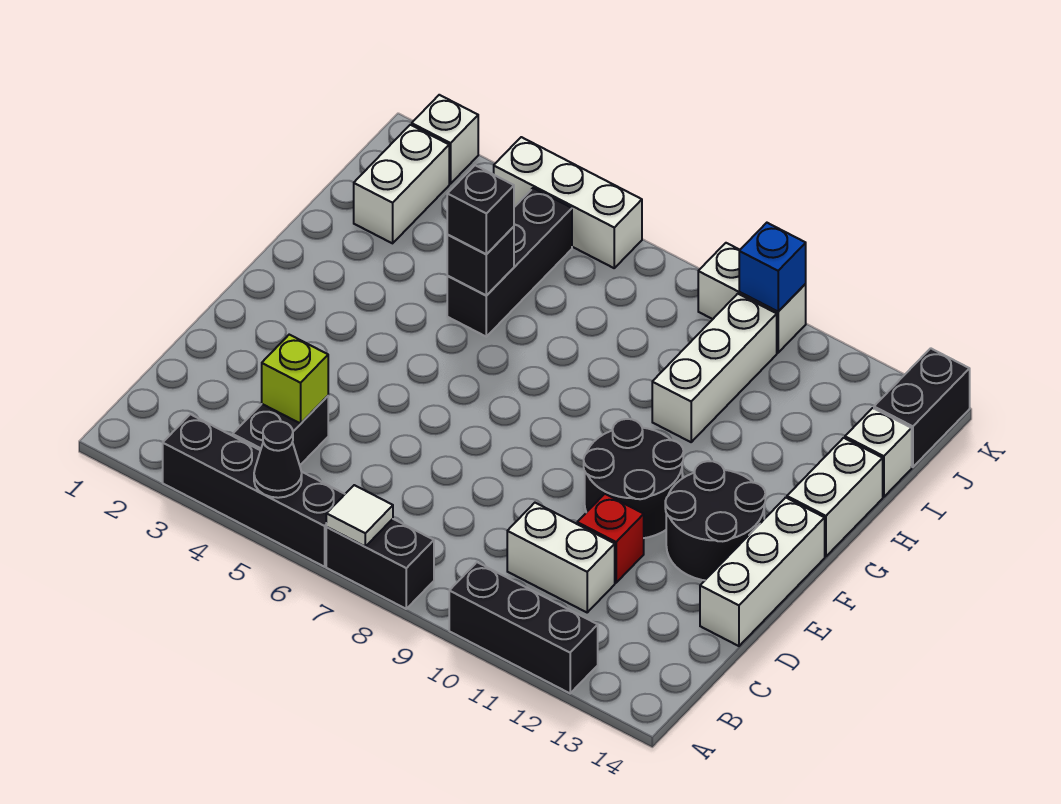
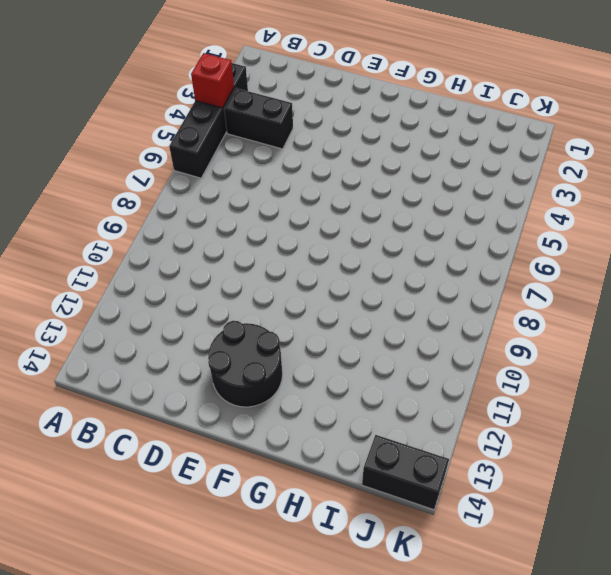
red brick A4 level 2 -> red brick D11 level 1
none -> black brick A7:A8 level 1
none -> black brick A10:A12 level 1
none -> white brick C10:C11 level 1

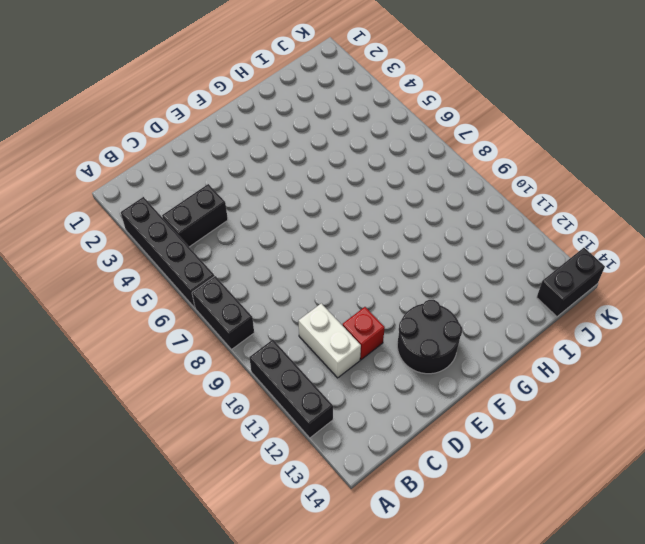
none -> white brick D14:F14 level 1
none -> black round brick E10:F11 level 1
none -> white brick G14:H14 level 1

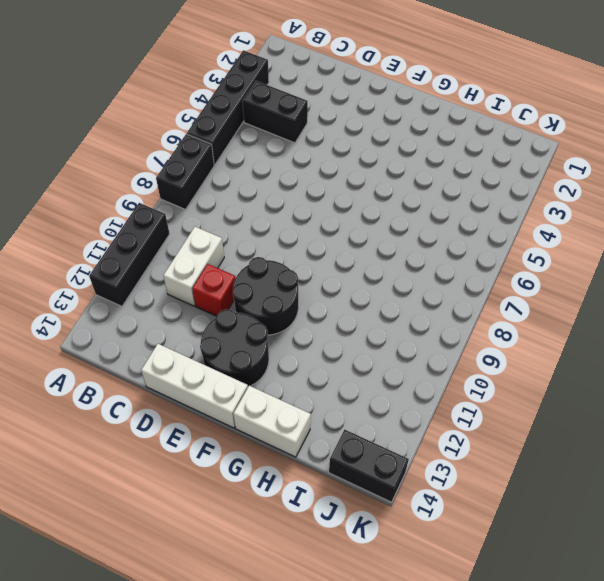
none -> black brick H5:J5 level 1
none -> white brick H10:J10 level 1
none -> white brick I2:J2 level 1

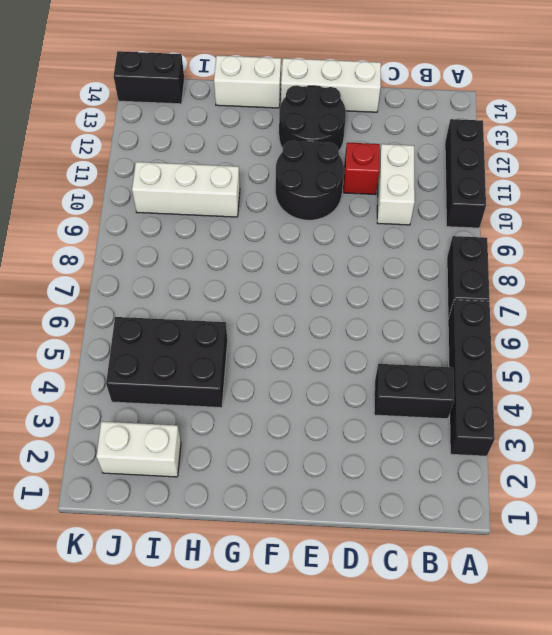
black brick H4:J5 level 1 -> black brick H5:J5 level 1
none -> white brick I14 level 1
none -> white brick K2 level 1
none -> white brick K4:K6 level 1

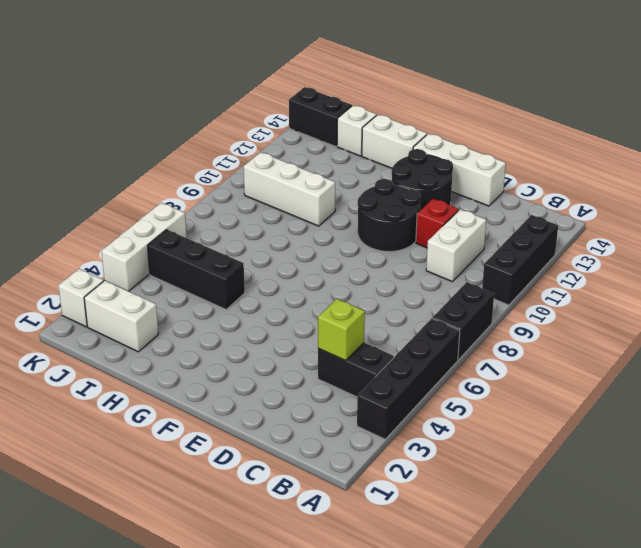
none -> white brick K9:K10 level 1
none -> black cone A5 level 2
none -> white tile A7 level 2

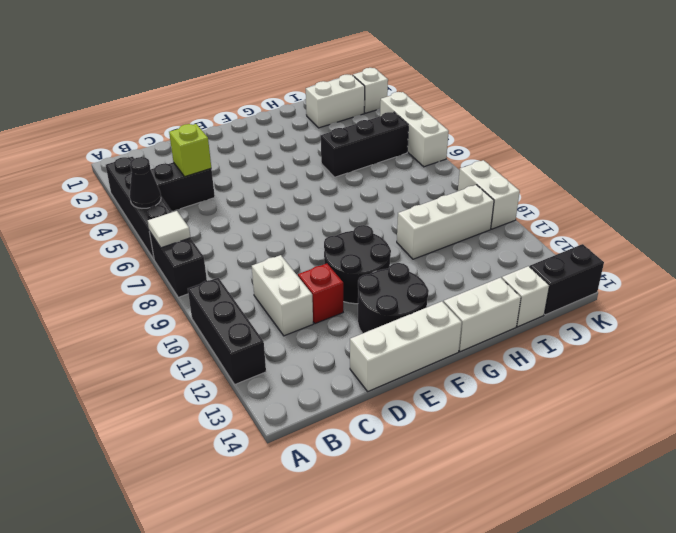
none -> black brick H5 level 2
none -> blue brick K10 level 2
none -> black brick H5 level 3

